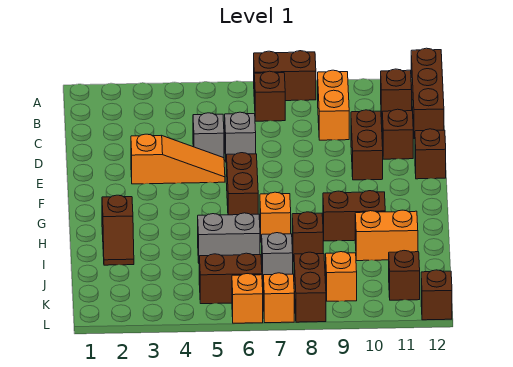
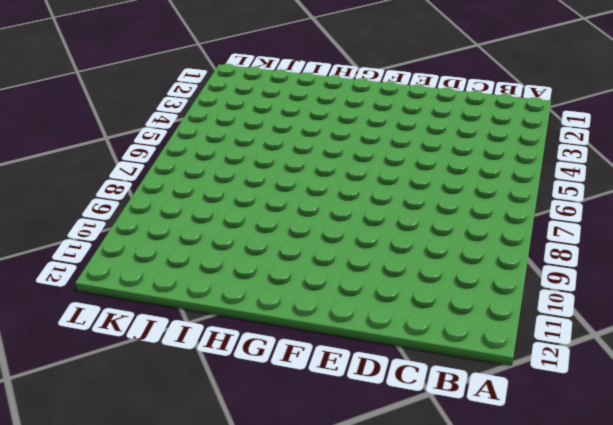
none -> brown brick A7:A8 level 1
none -> brown brick A12:C12 level 1
none -> brown brick B7 level 1

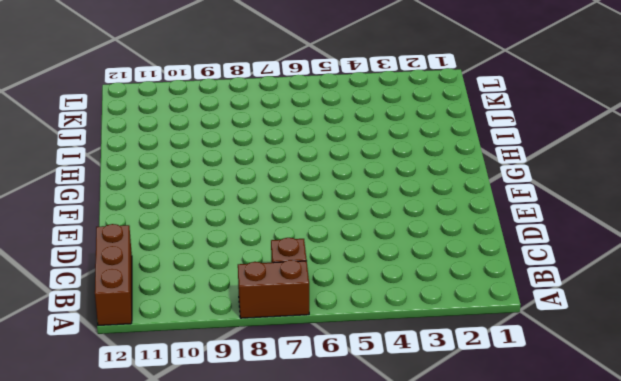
none -> orange brick B9:C9 level 1
none -> brown brick B11 level 1
none -> grey brick D5 level 1

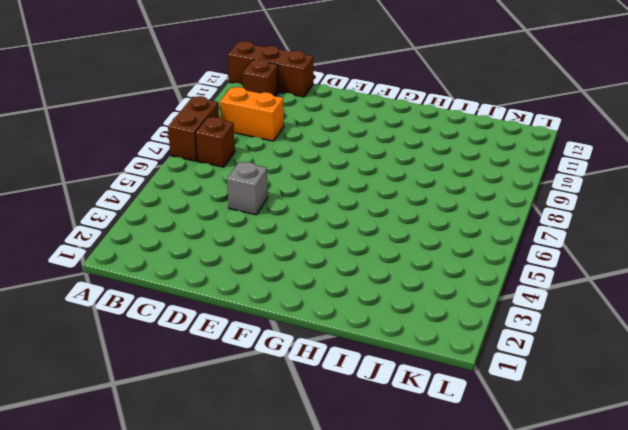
none -> grey brick D6 level 1
none -> brown brick D10:E10 level 1
none -> brown brick D11 level 1

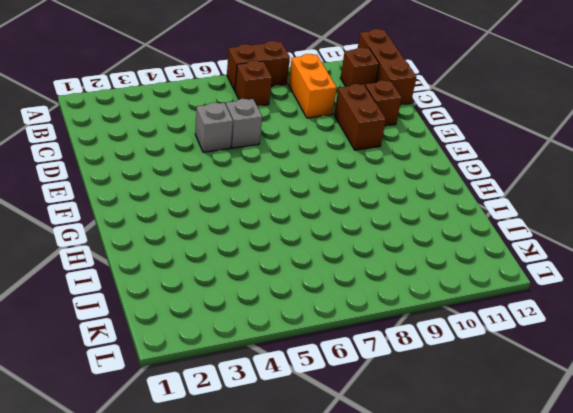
none -> orange slope E3:E5 level 1 top 3
none -> brown brick E12 level 1
none -> brown brick F6:G6 level 1

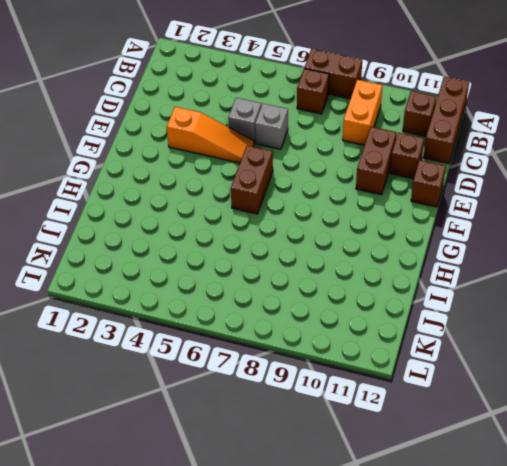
none -> brown slope H2:I2 level 1 top H
none -> orange brick H7 level 1
none -> brown brick H9:H10 level 1

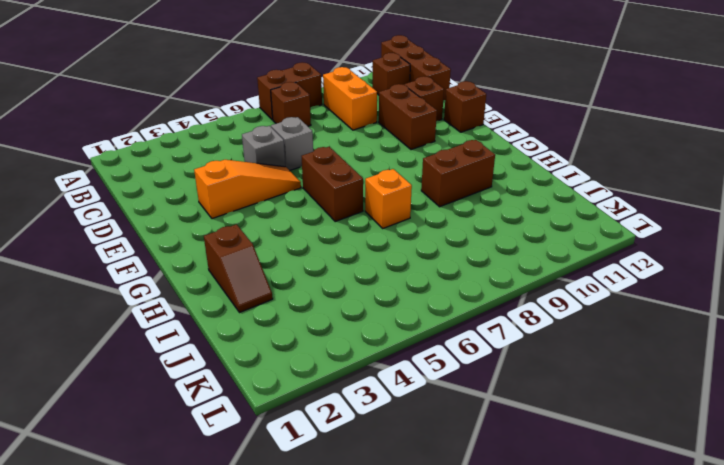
none -> grey brick I5:I6 level 1
none -> brown brick I8 level 1
none -> orange brick I10:I11 level 1

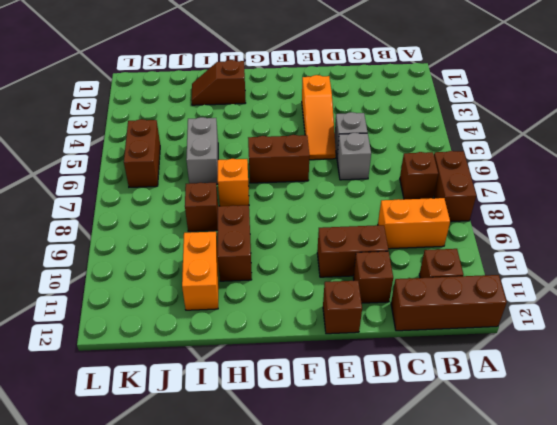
none -> grey brick J7 level 1
none -> brown brick K8:L8 level 1
none -> orange brick K9 level 1

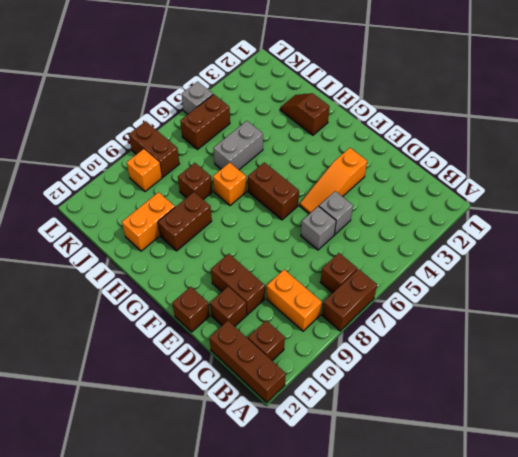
grey brick L5 level 1 -> grey brick J7 level 1
none -> brown brick K11 level 1
none -> orange brick L6 level 1
none -> orange brick L7 level 1

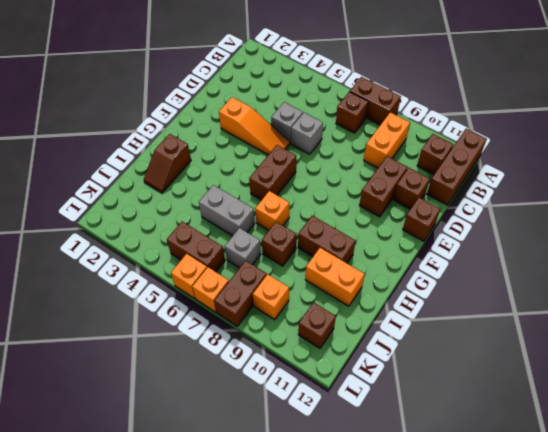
none -> brown brick L12 level 1

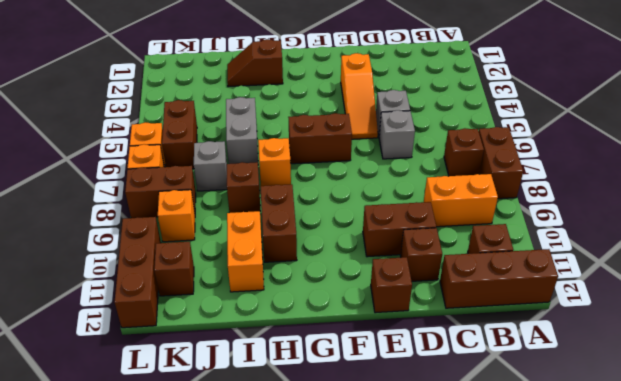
brown brick L10:L12 level 1 -> brown brick L12 level 1

